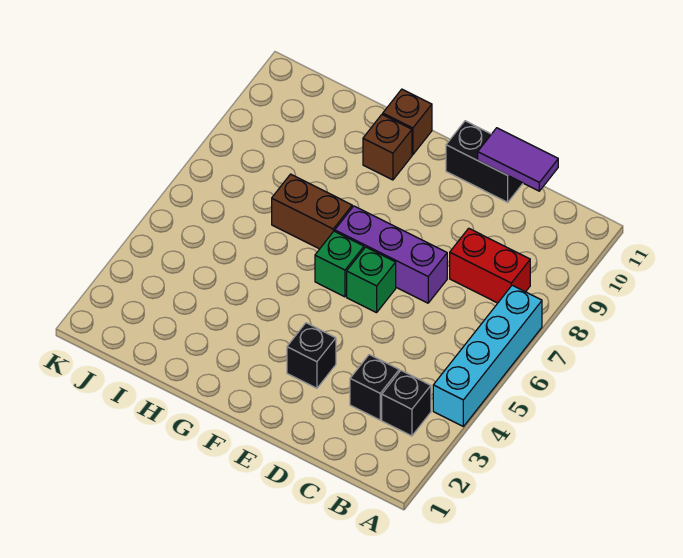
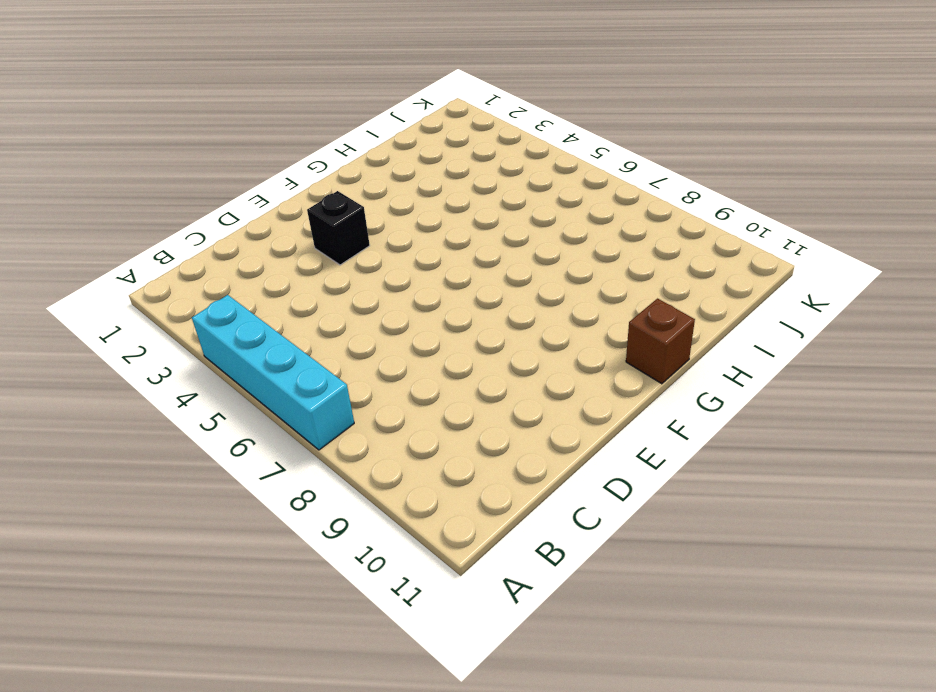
none -> black brick B3 level 1
none -> red brick B8:C8 level 1
none -> black brick C3 level 1

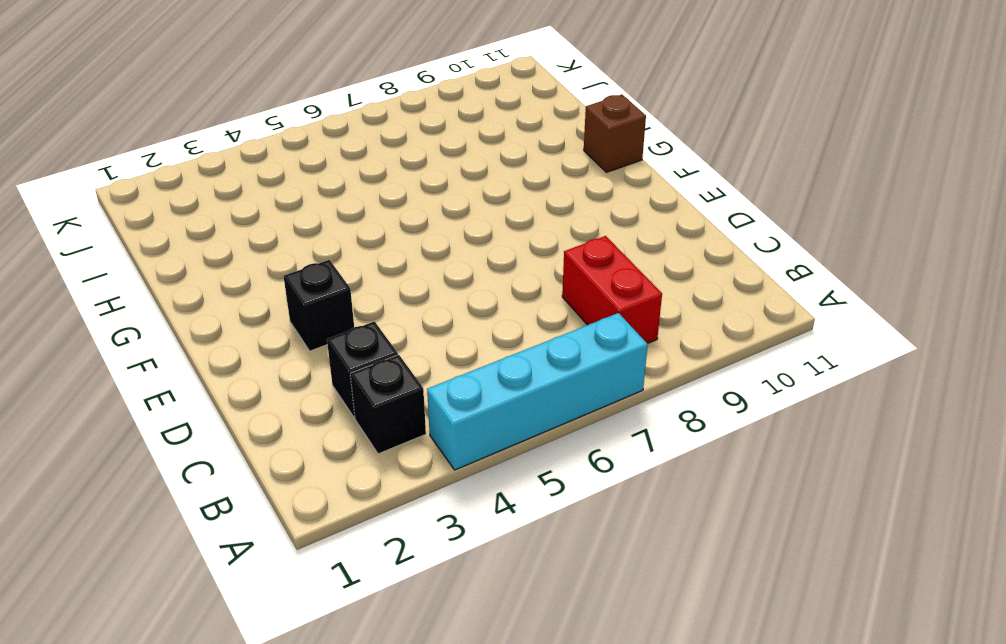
none -> purple brick D7:F7 level 1
none -> black brick D11:E11 level 1
none -> green brick E6 level 1

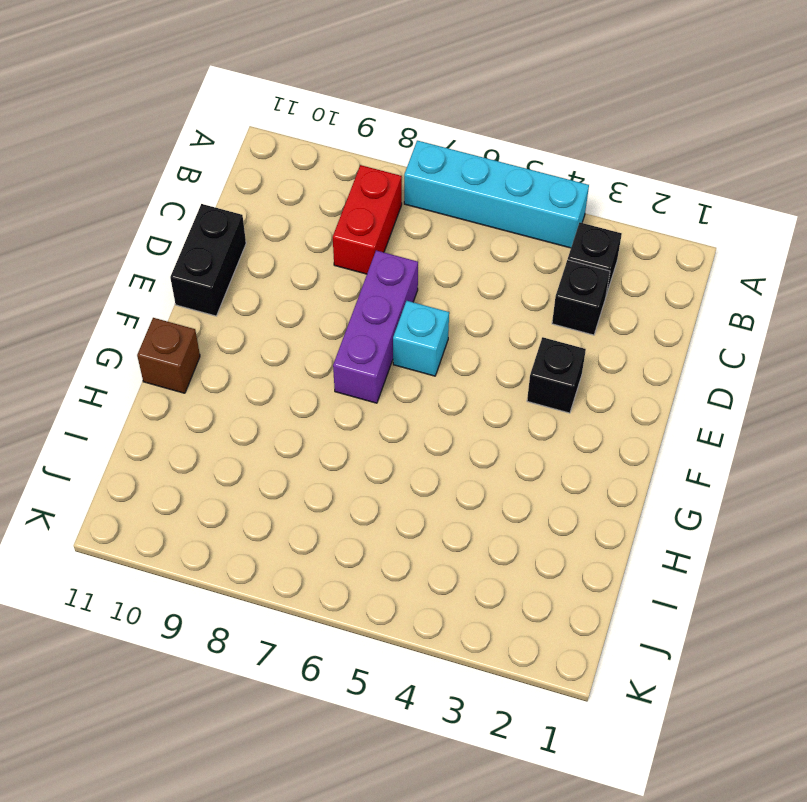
cyan brick E6 level 1 -> green brick E6 level 1
none -> green brick F6 level 1
none -> brown brick G7:H7 level 1
none -> brown brick G10 level 1

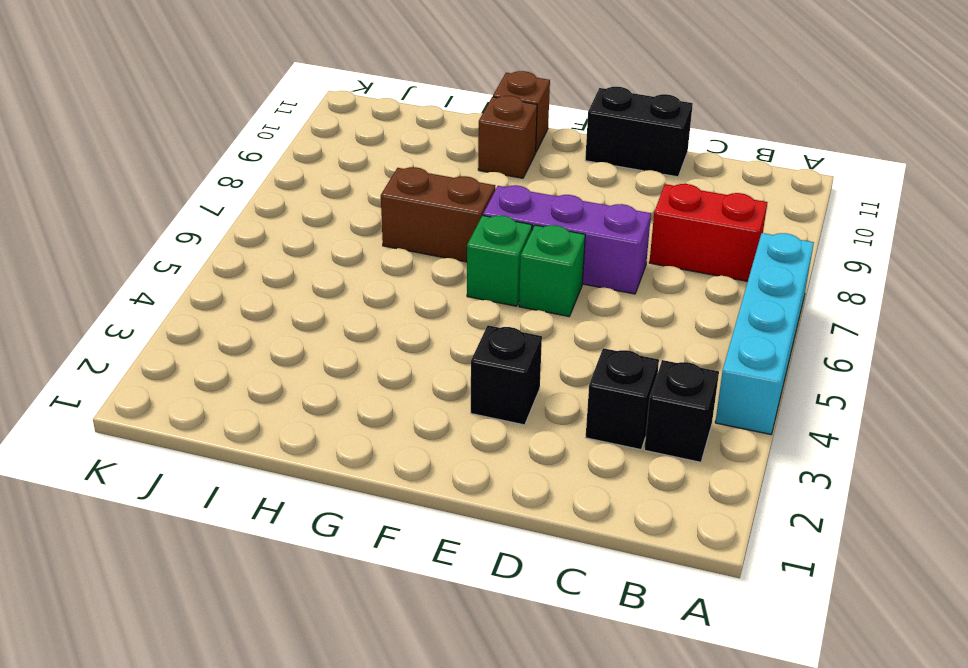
none -> purple tile C11:D11 level 2

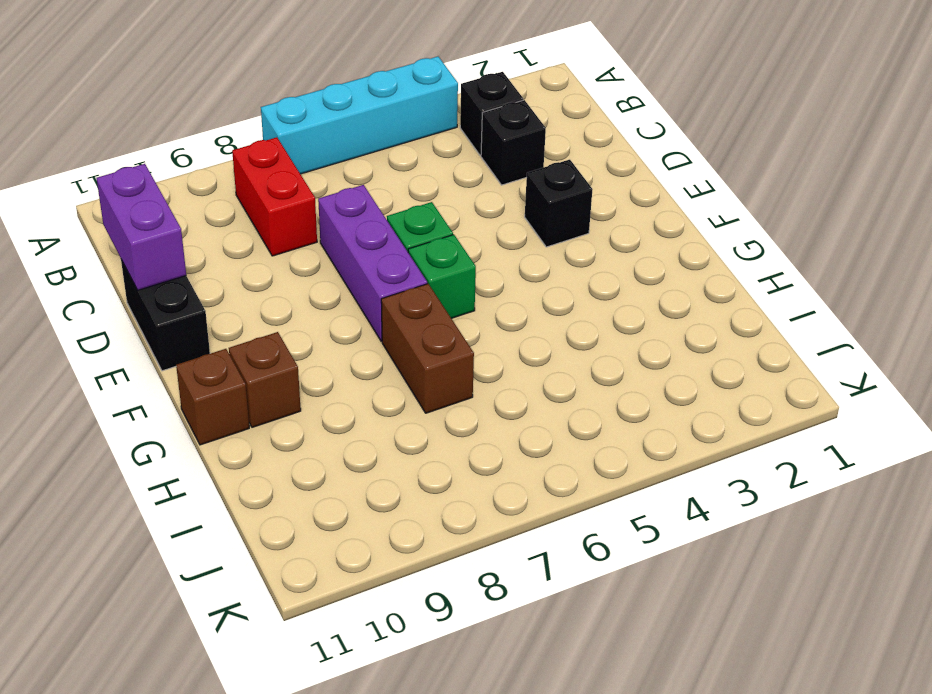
purple brick C11:D11 level 2 -> purple tile C11:D11 level 2

